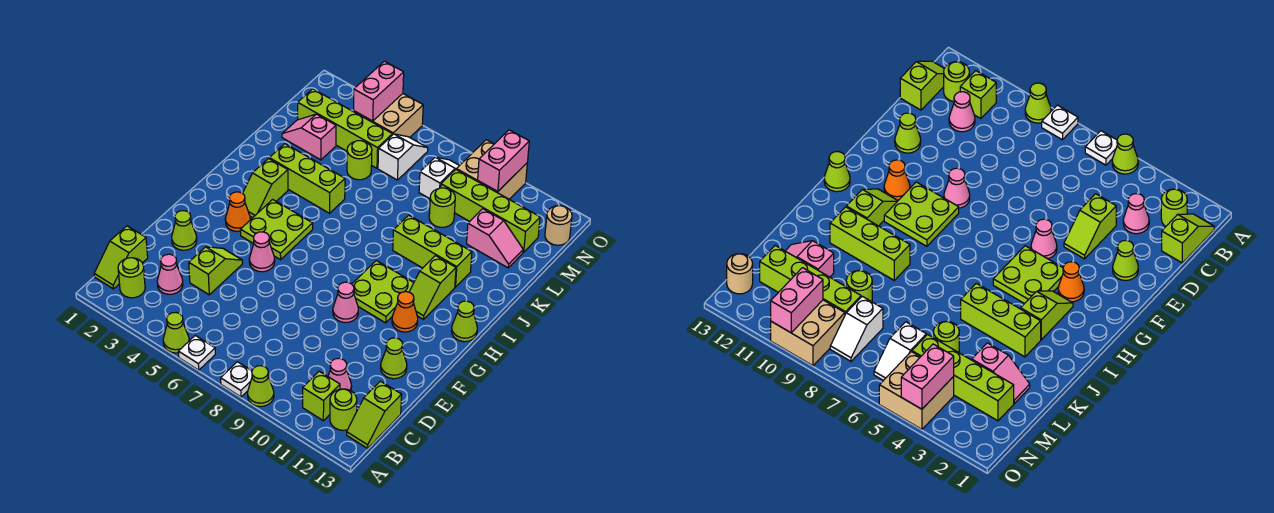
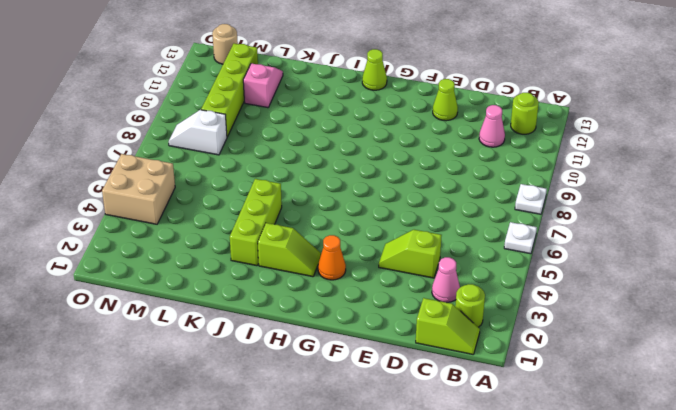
none -> lime cone A5 level 1
none -> lime cone A9 level 1
none -> lime brick B11 level 1
none -> lime slope B13:C13 level 1 top C

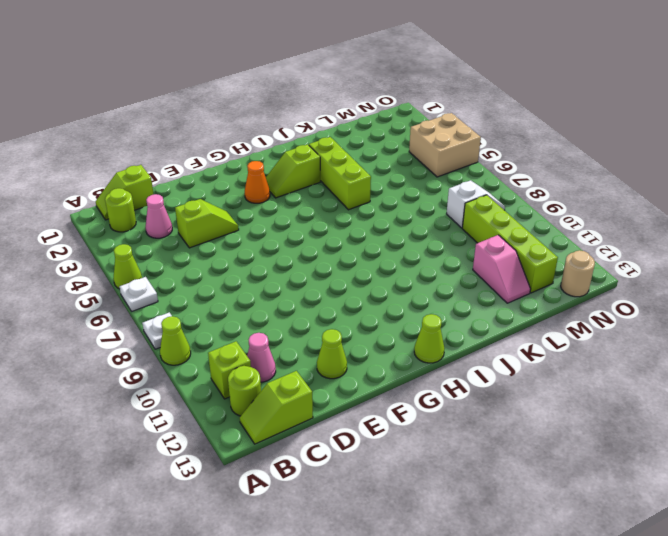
none -> lime cone E2 level 1
none -> pink cone F5 level 1
none -> pink cone F9 level 1
none -> lime plate G4:H5 level 1

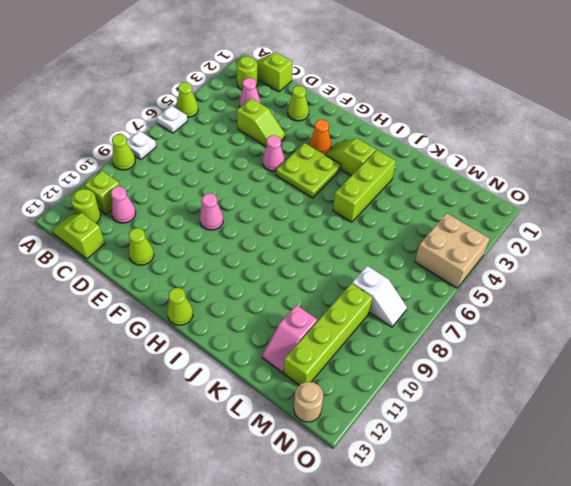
none -> lime plate G9:H10 level 1
none -> orange cone G11 level 1
none -> lime slope H11:I11 level 1 top I
none -> lime brick J9:J11 level 1

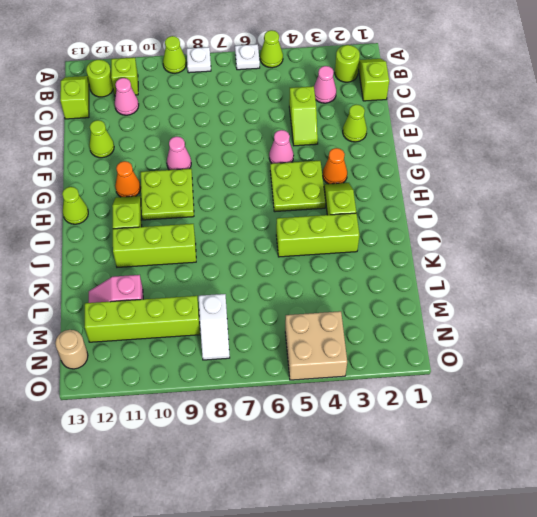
none -> pink slope L2:L3 level 1 top 3
none -> lime round brick L5 level 1
none -> lime round brick L9 level 1
none -> lime brick M2:M5 level 1

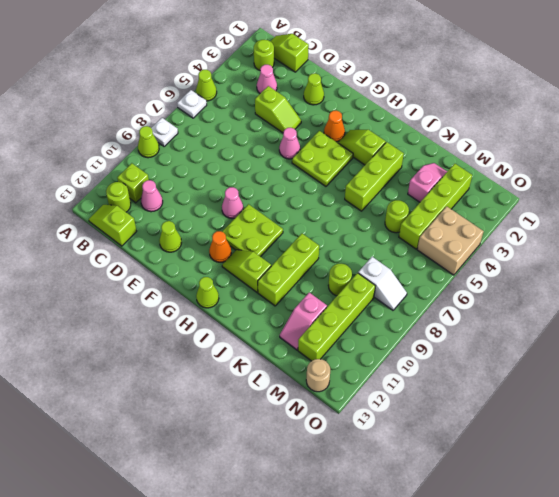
none -> white slope M6:N6 level 1 top M
none -> tan brick N9:O10 level 1
none -> pink brick N4:O4 level 2
none -> pink brick N10:O10 level 2

